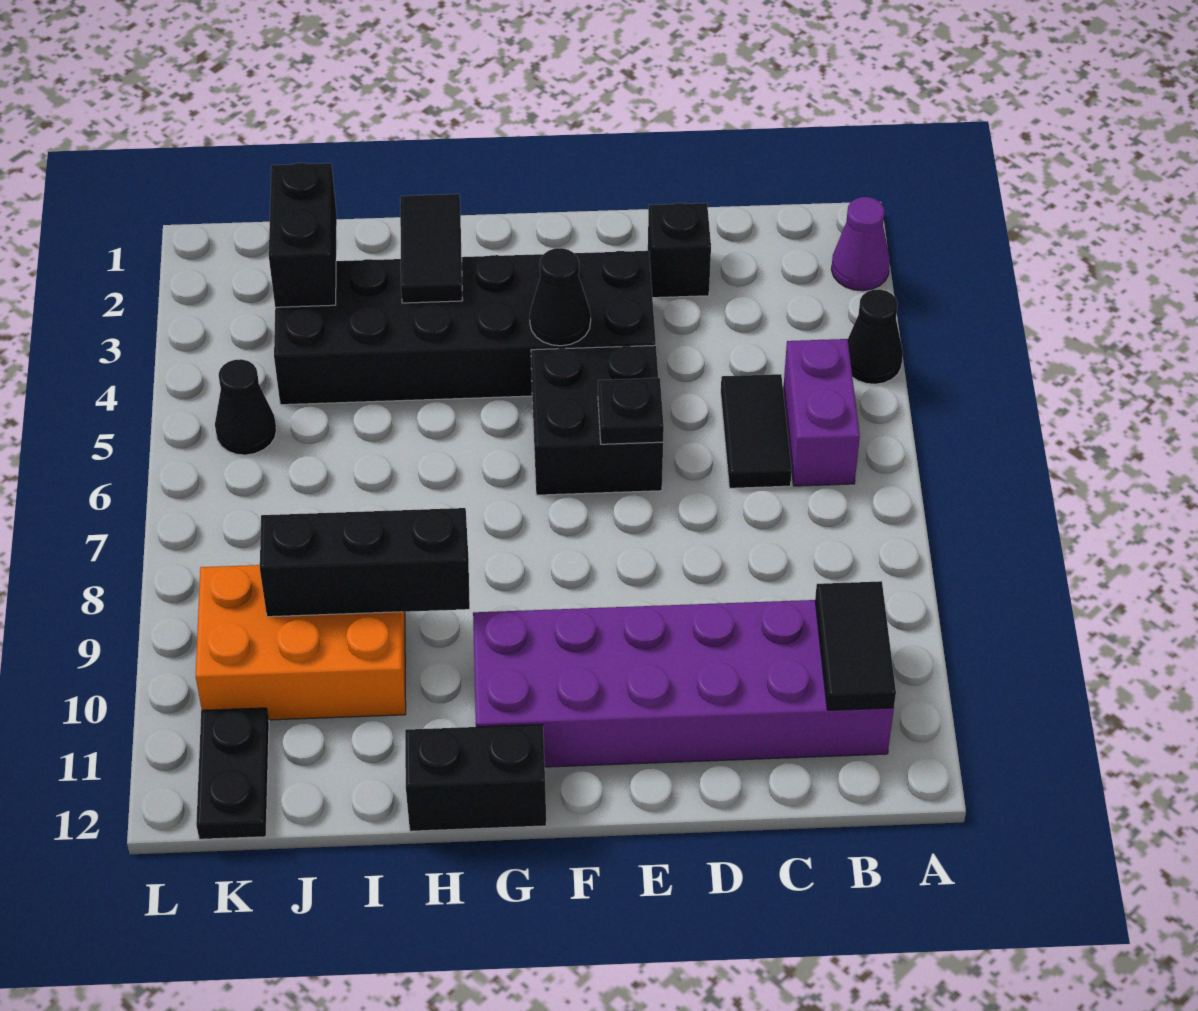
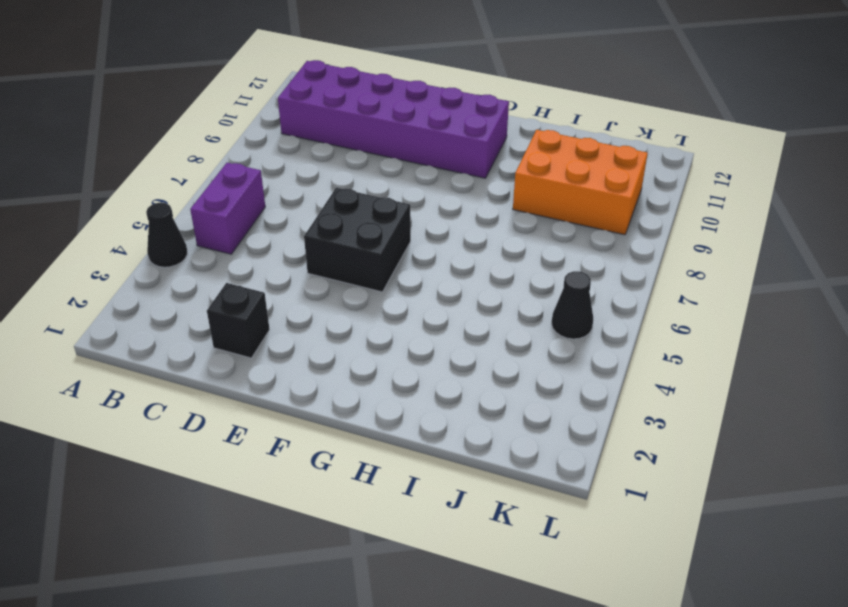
none -> purple cone A2 level 1
none -> black tile C5:C6 level 1
none -> black brick E3:J4 level 1

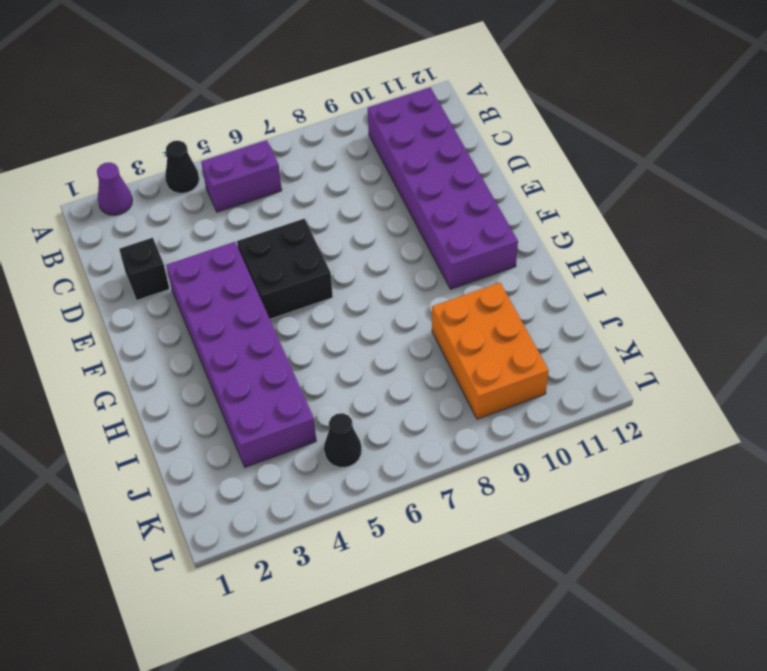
purple brick E3:J4 level 1 -> black brick E3:J4 level 1
none -> black tile C5:C6 level 1
none -> black brick G12:H12 level 1
none -> black plate K11:K12 level 1

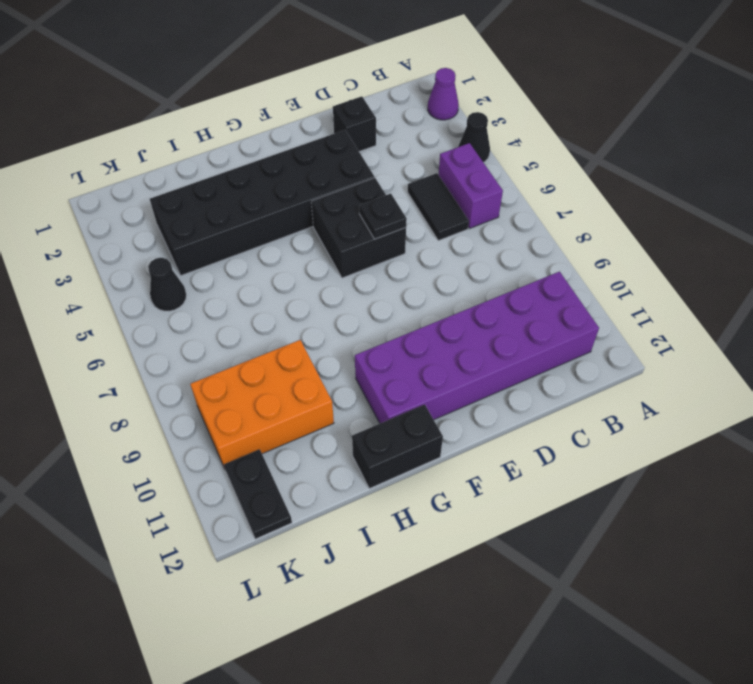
none -> black tile B10:B11 level 2
none -> black cone F4 level 2
none -> black tile H2:H3 level 2

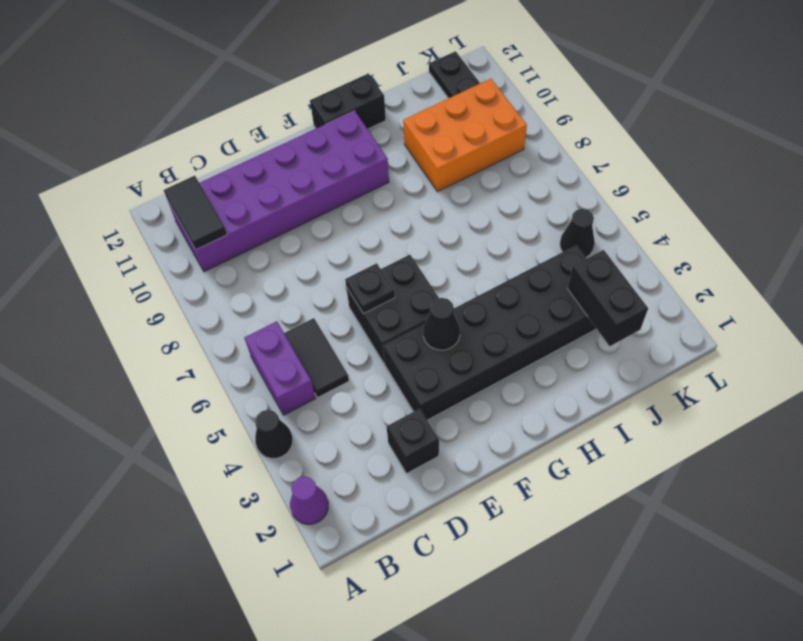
none -> black tile H2:H3 level 2
none -> black brick H9:J9 level 2

